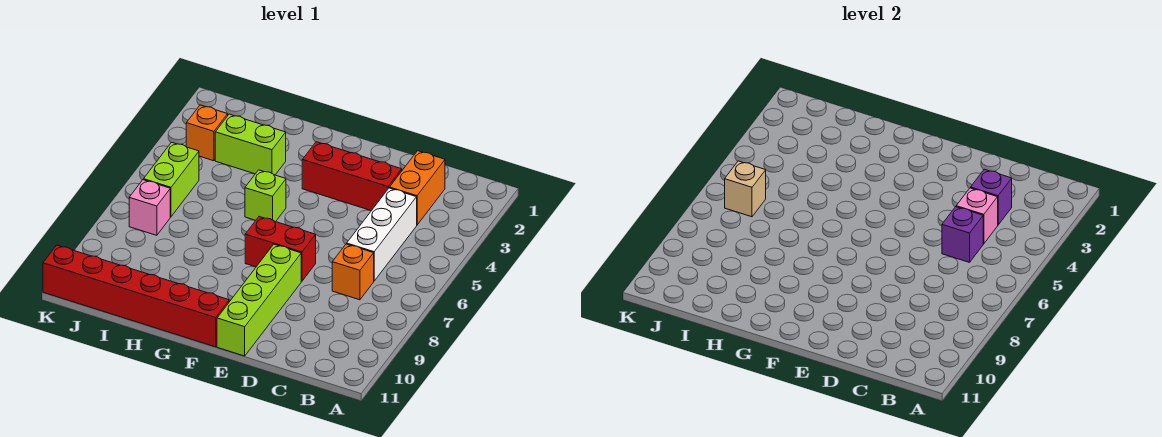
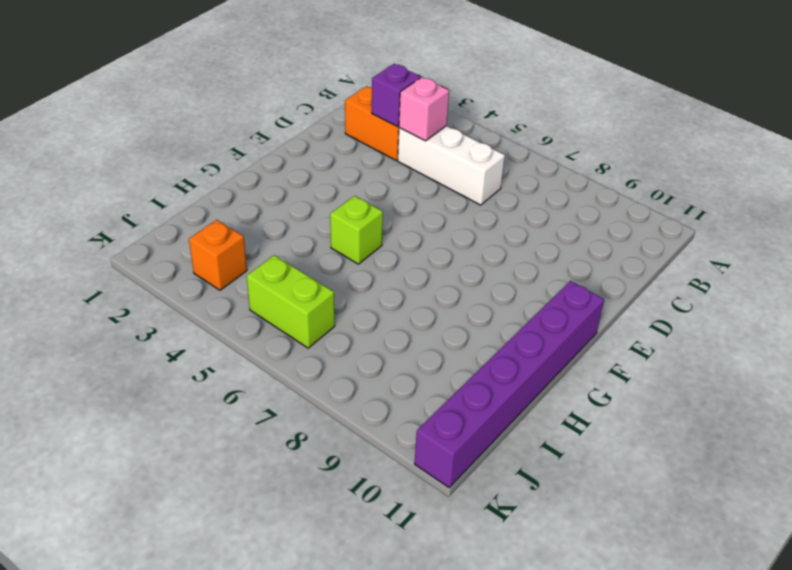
purple brick F11:K11 level 1 -> red brick F11:K11 level 1
none -> orange brick C7 level 1
none -> red brick D3:F3 level 1
none -> red brick E7:F7 level 1

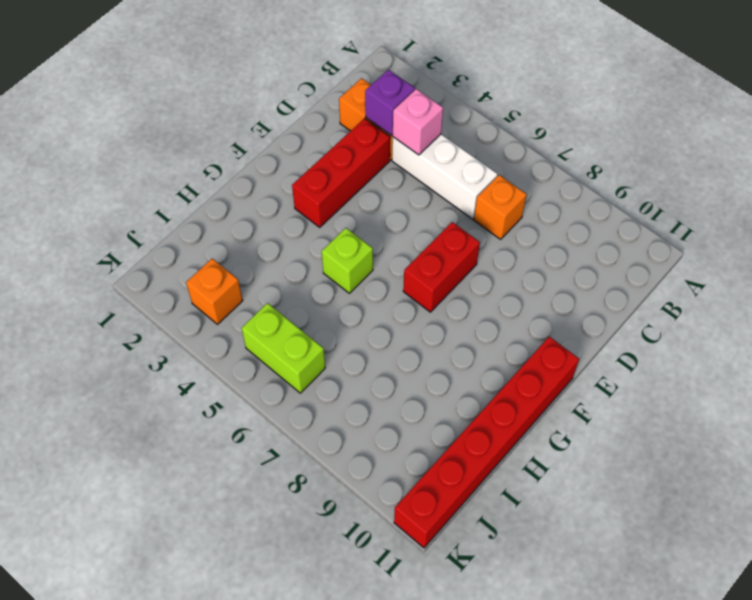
none -> lime brick E8:E11 level 1
none -> lime brick H3:I3 level 1
none -> pink brick J7 level 1

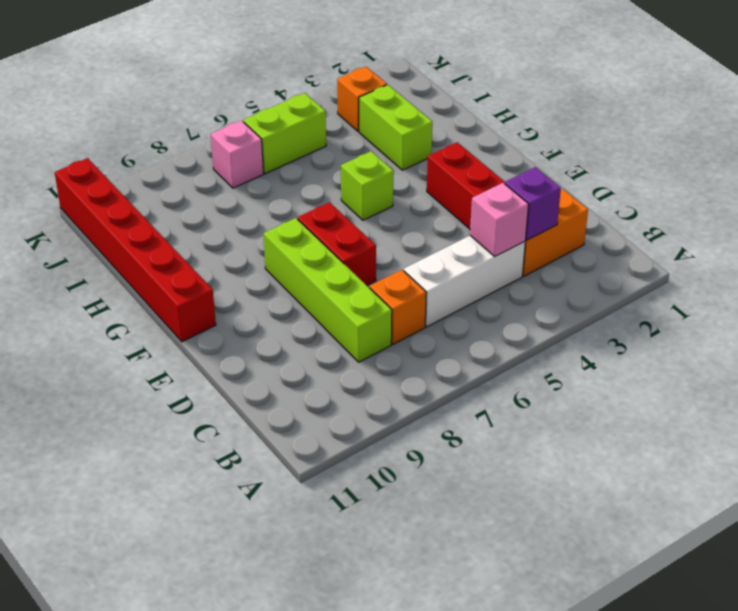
lime brick C8:F8 level 1 -> lime brick E8:E11 level 1
none -> purple brick C5 level 2
none -> tan brick J6 level 2

